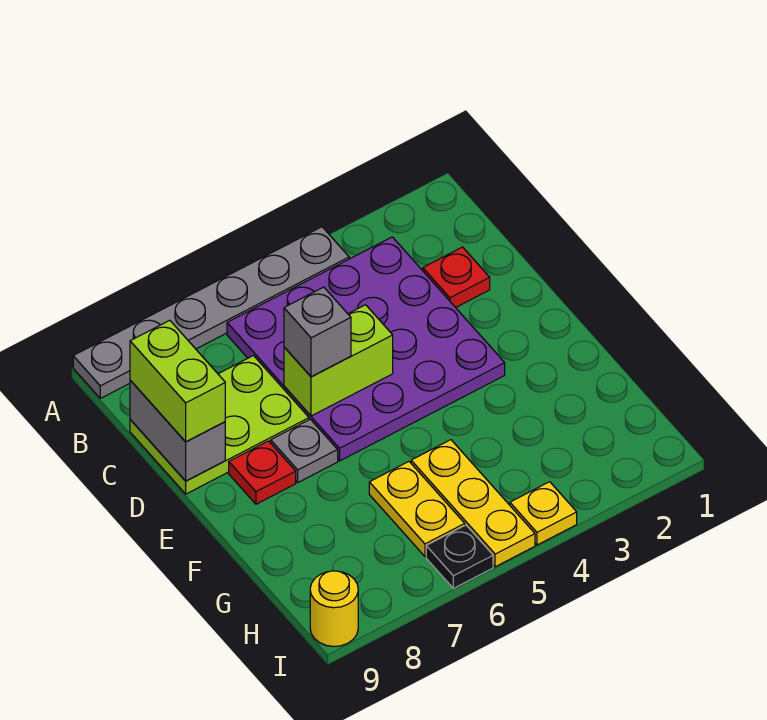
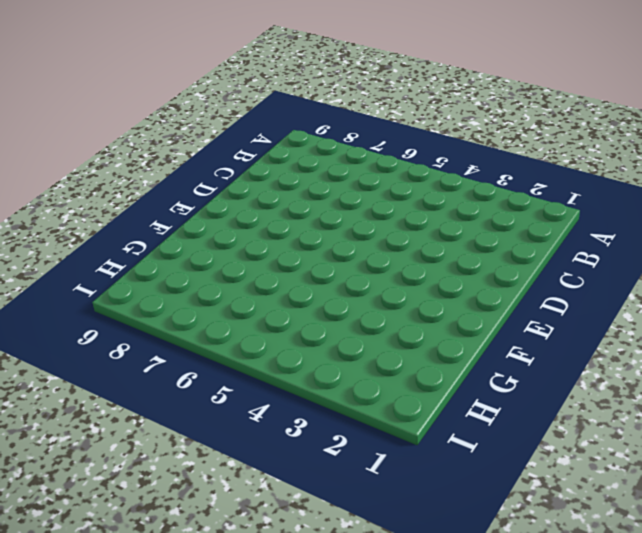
none -> grey plate A4:A9 level 1
none -> purple plate B3:E6 level 1
none -> red plate C2 level 1

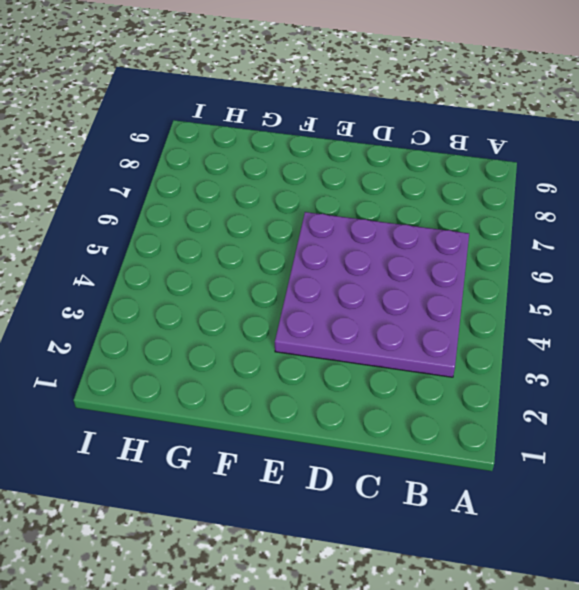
none -> grey plate A4:A9 level 1
none -> red plate C2 level 1
none -> lime plate C7:D9 level 1

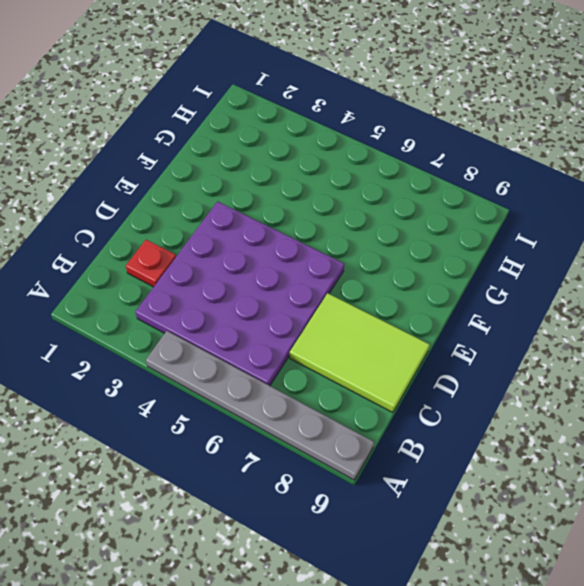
lime tile C7:D9 level 1 -> lime plate C7:D9 level 1
none -> grey plate E7 level 1
none -> red plate E8 level 1
none -> yellow plate G5:I5 level 1

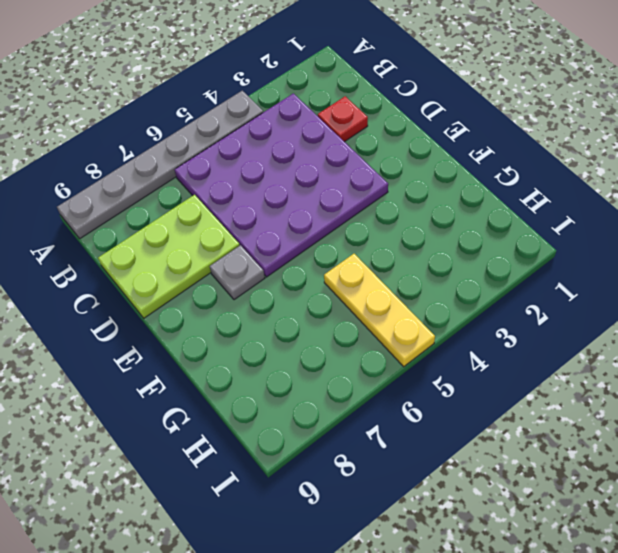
none -> red plate E8 level 1
none -> yellow plate G6:H6 level 1
none -> yellow plate I4 level 1

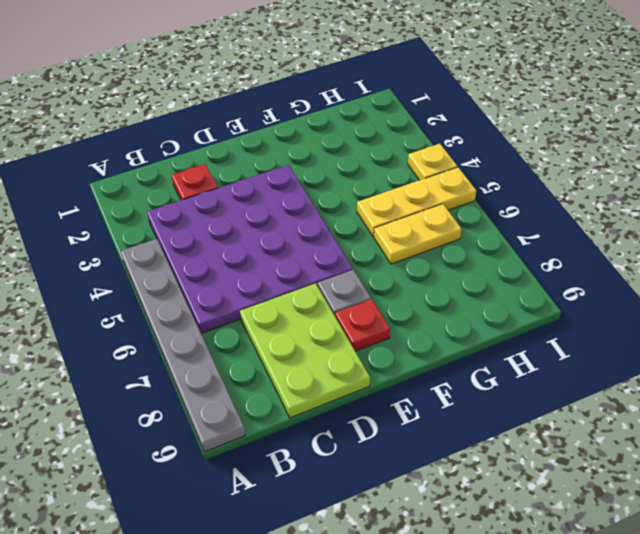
none -> black plate I6 level 1
none -> yellow round brick I9 level 1
none -> grey brick C9:D9 level 2

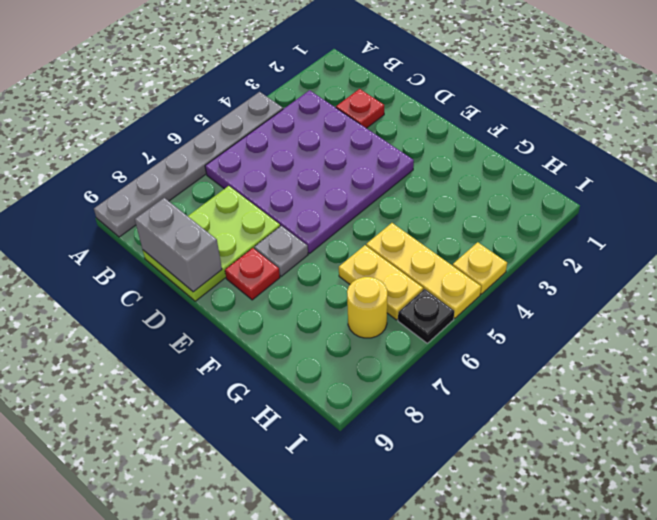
yellow round brick H7 level 1 -> yellow round brick I9 level 1
none -> lime brick D5:D6 level 2
none -> lime brick C9:D9 level 3
none -> grey brick D6 level 3

